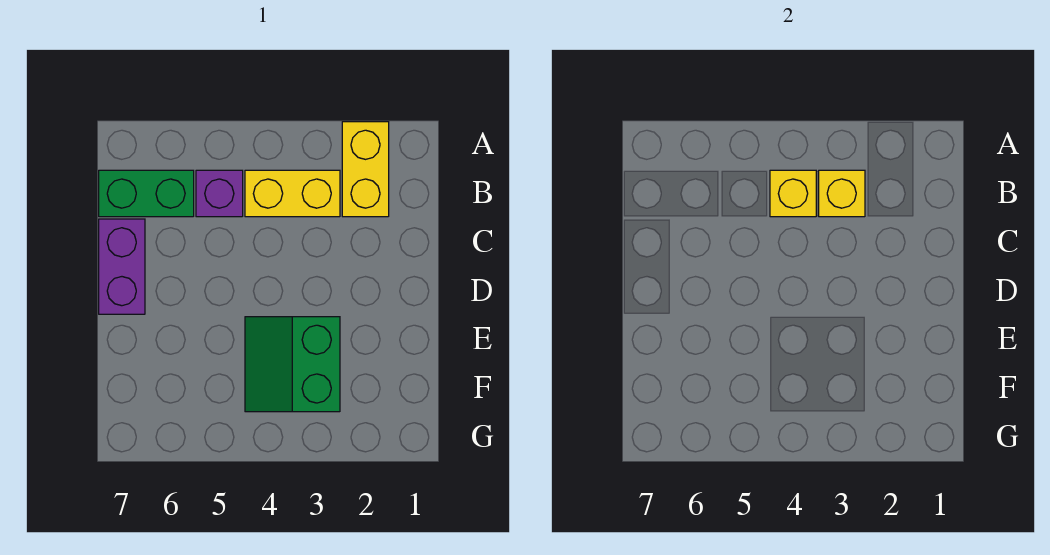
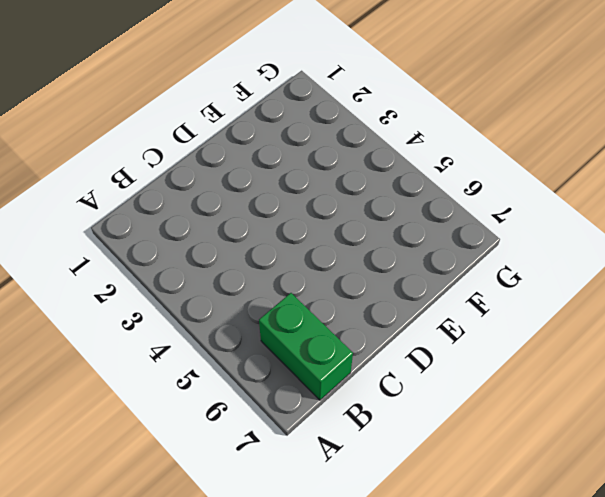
none -> yellow brick A2:B2 level 1
none -> yellow brick B3:B4 level 1

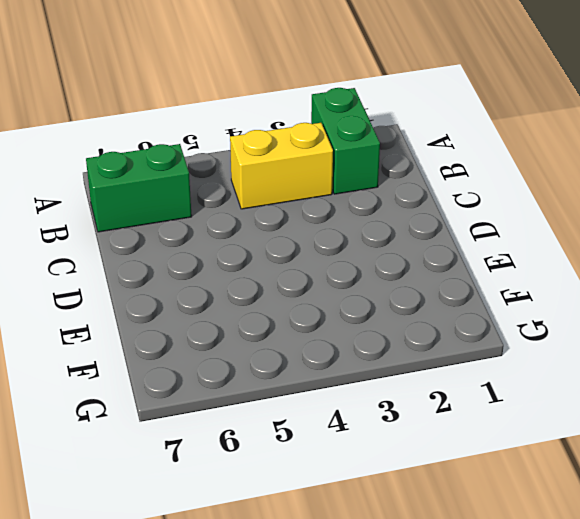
green brick A2:B2 level 1 -> yellow brick A2:B2 level 1
none -> purple brick B5 level 1
none -> purple brick C7:D7 level 1

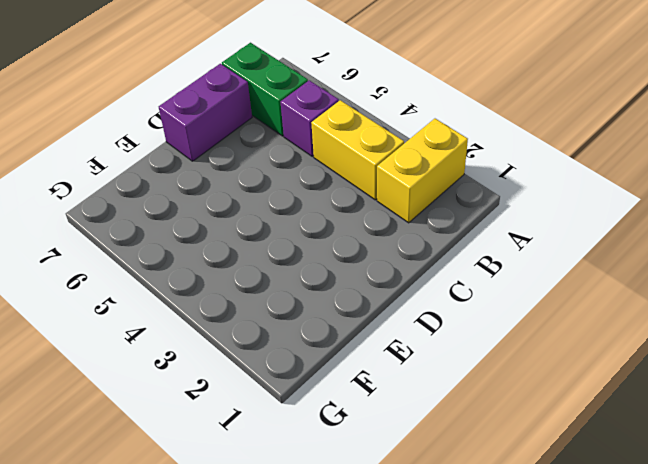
none -> green slope E3:F4 level 1 top 3
none -> yellow brick B3 level 2

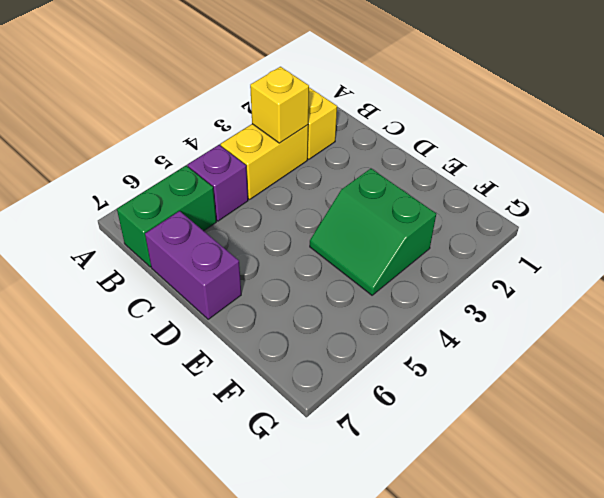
none -> yellow brick B4 level 2

